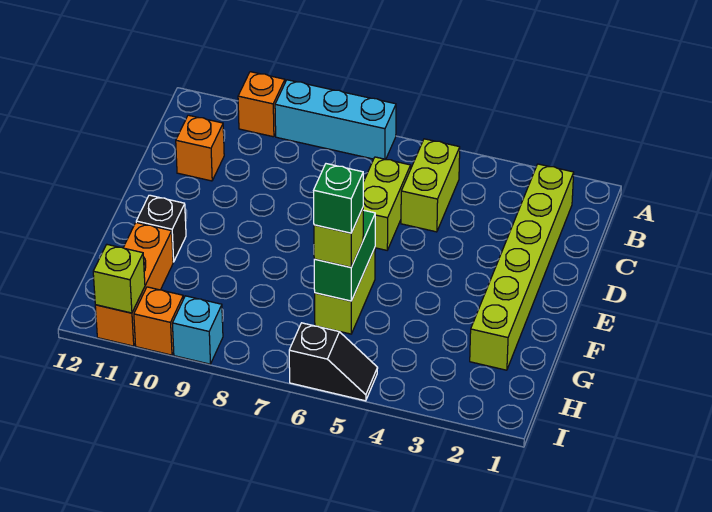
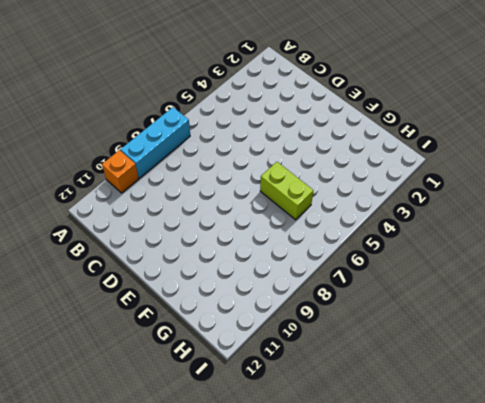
none -> lime brick B2:G2 level 1
none -> lime brick B5:C5 level 1
none -> lime brick C6:D6 level 1

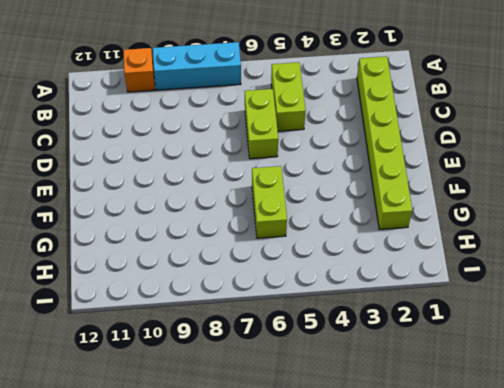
none -> orange brick C11 level 1
none -> black brick F11 level 1
none -> orange brick G11:I11 level 1

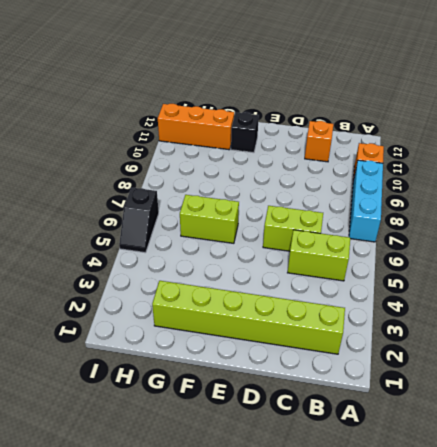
none -> cyan brick I9 level 1
none -> orange brick I10 level 1
none -> green brick F6:G6 level 2

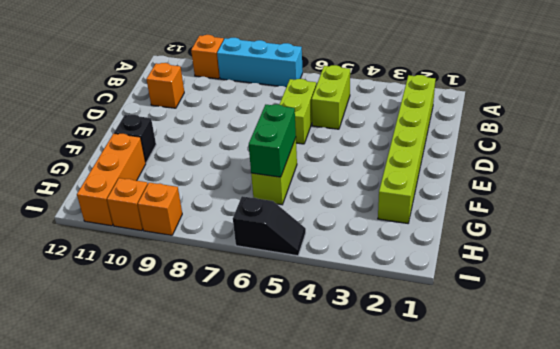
orange brick I9 level 1 -> cyan brick I9 level 1
none -> lime brick I11 level 2
none -> lime brick G6 level 3
none -> green brick G6 level 4

